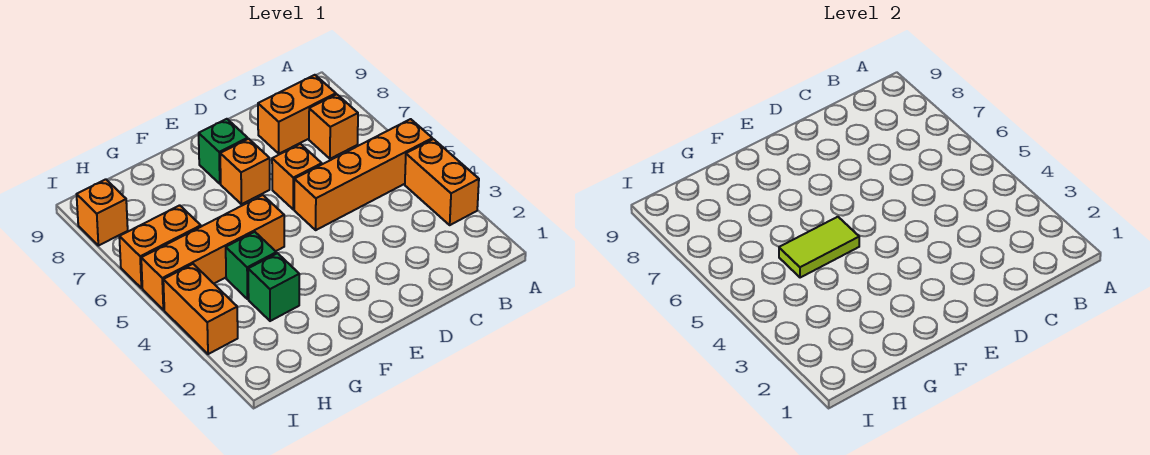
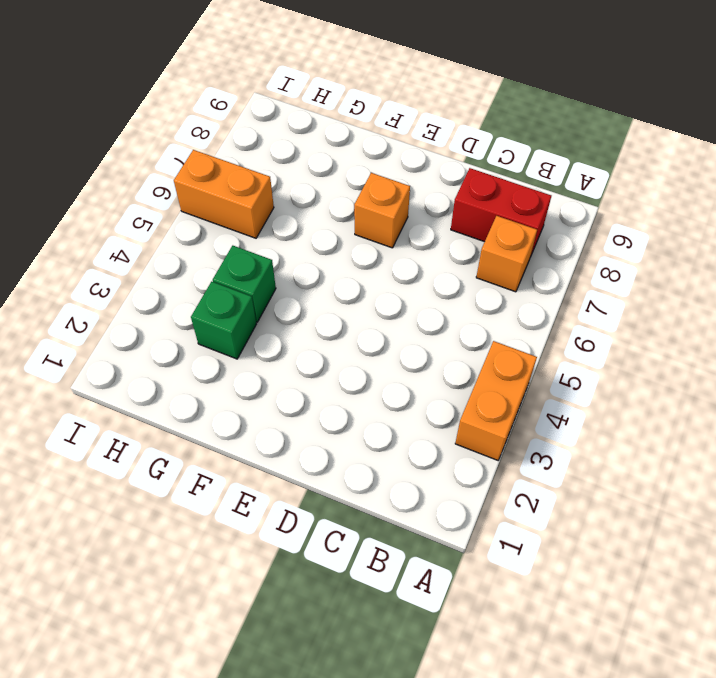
red brick B8:C8 level 1 -> orange brick B8:C8 level 1
none -> orange brick A5:D5 level 1
none -> orange brick D6 level 1
none -> green brick E8 level 1

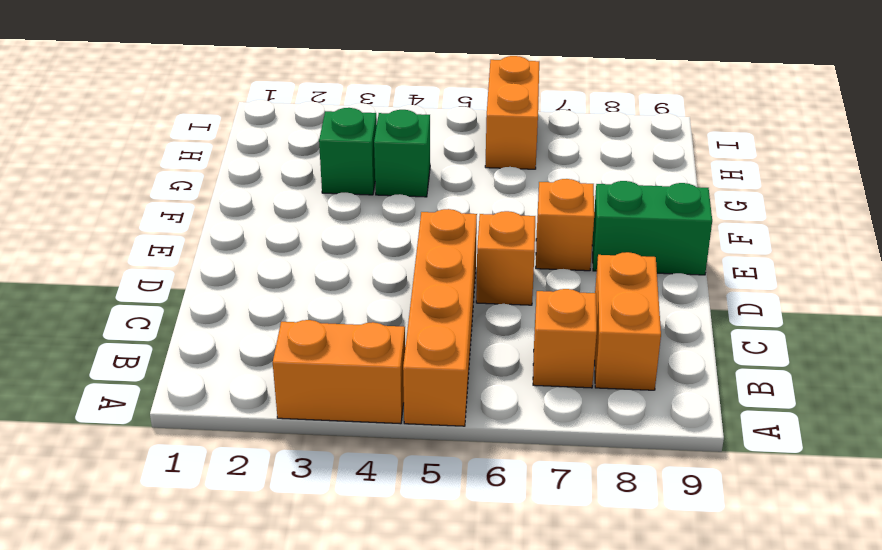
green brick E8:E9 level 1 -> green brick E8 level 1
none -> orange brick F5:I5 level 1
none -> orange brick I3:I4 level 1
none -> orange brick I8 level 1

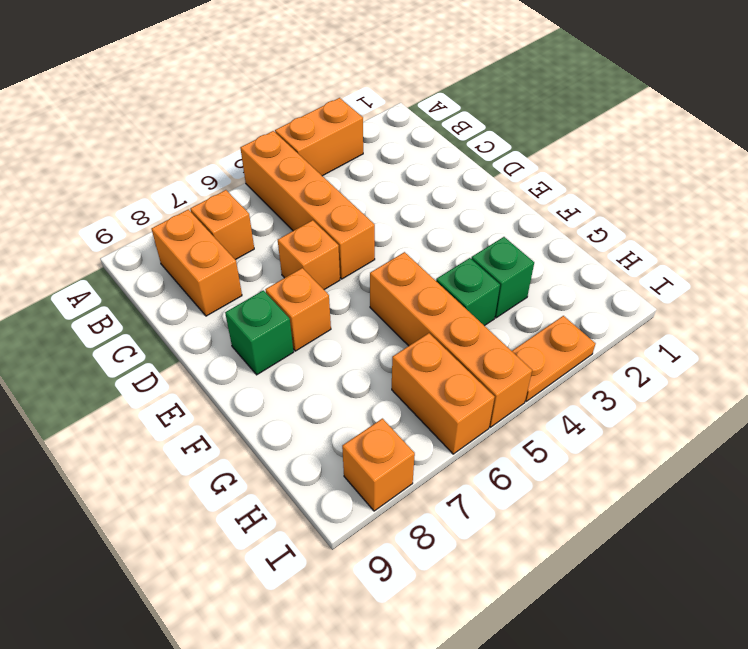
orange plate I3:I4 level 1 -> orange brick I3:I4 level 1
none -> lime tile F5:G5 level 2

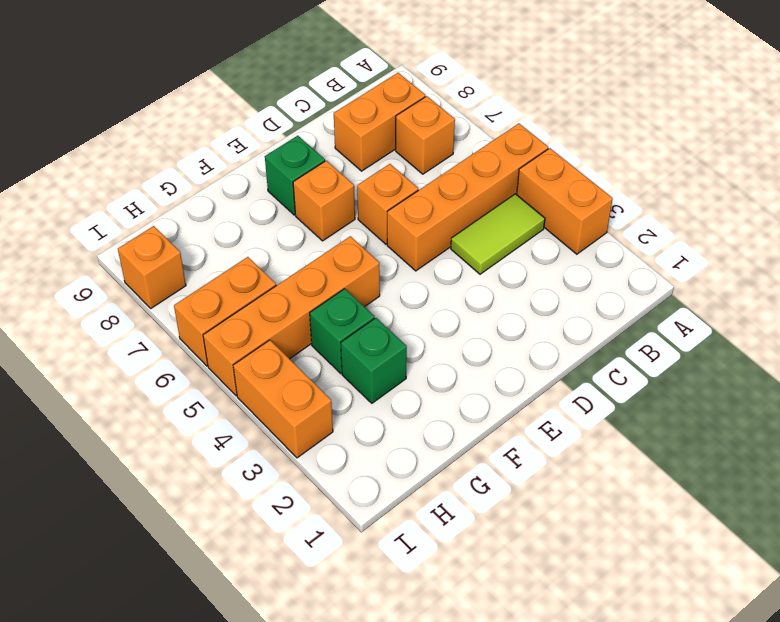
lime tile B4:C4 level 1 -> lime tile F5:G5 level 2

